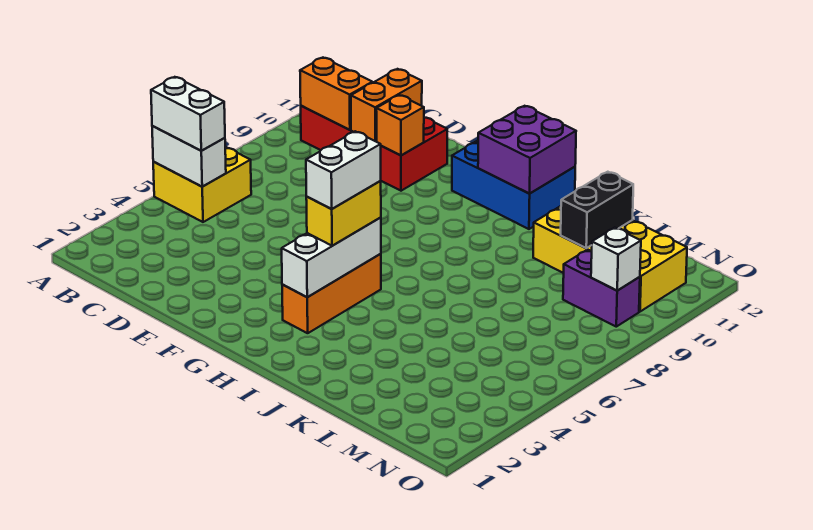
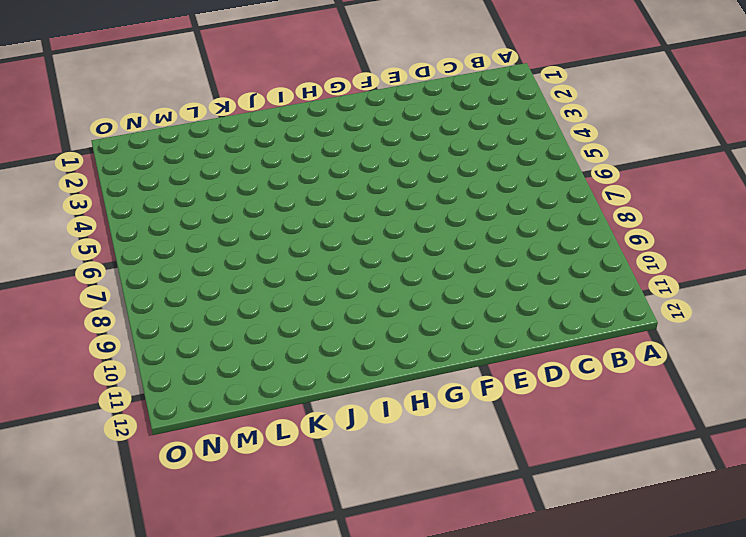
none -> yellow brick A5:B6 level 1
none -> red brick B10:E11 level 1
none -> blue brick G11:I12 level 1

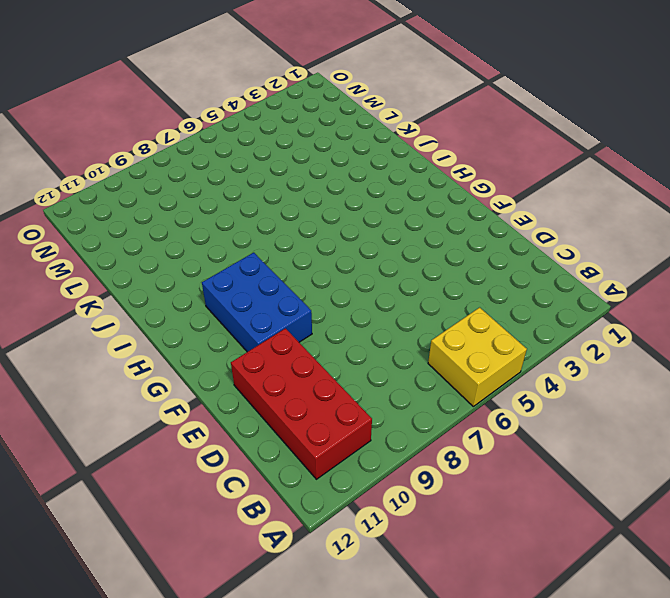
blue brick F9:H10 level 1 -> blue brick G11:I12 level 1
none -> orange brick H3:H5 level 1
none -> yellow brick K10:N11 level 1
none -> purple brick M9:N9 level 1

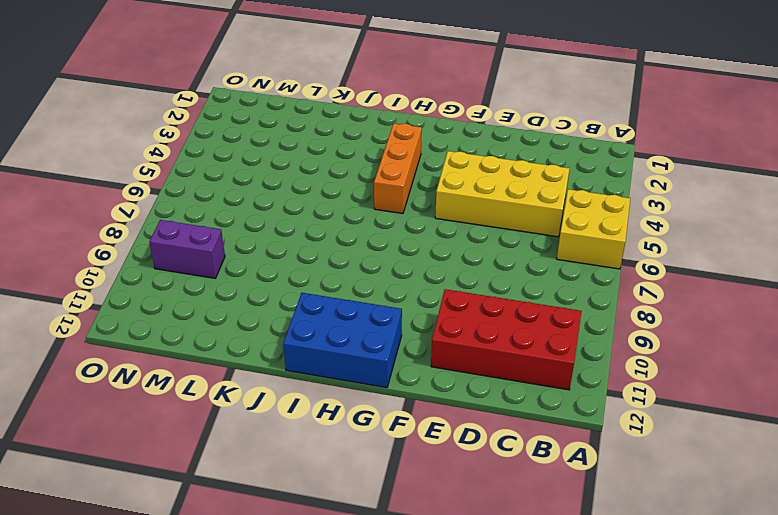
yellow brick C4:F5 level 1 -> yellow brick K10:N11 level 1
none -> white brick A5:B5 level 2
none -> orange brick B10:C10 level 2
none -> orange brick D10:D11 level 2

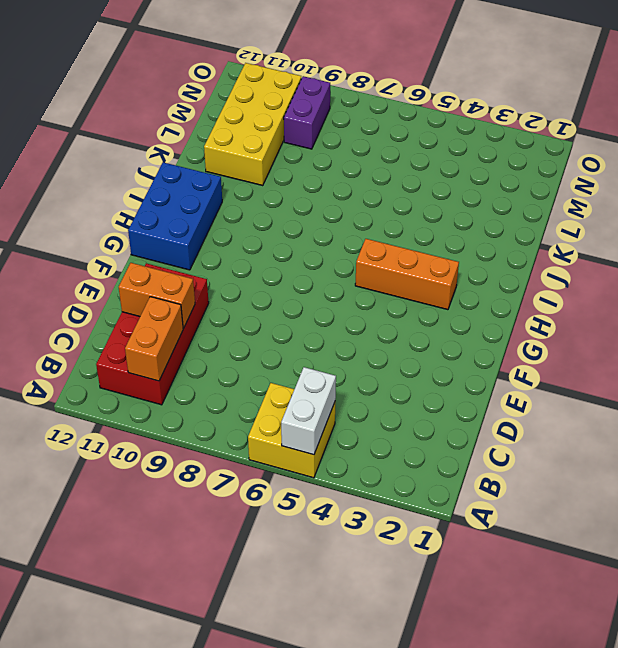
none -> orange brick E10 level 2
none -> white brick H3:H5 level 2
none -> purple brick H11:I12 level 2

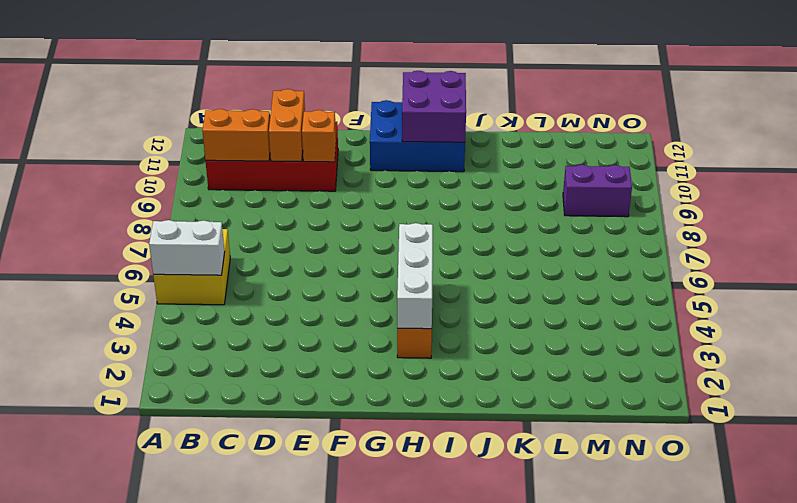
none -> yellow brick K10:N11 level 1
none -> black brick L10:L11 level 2
none -> white brick N9 level 2

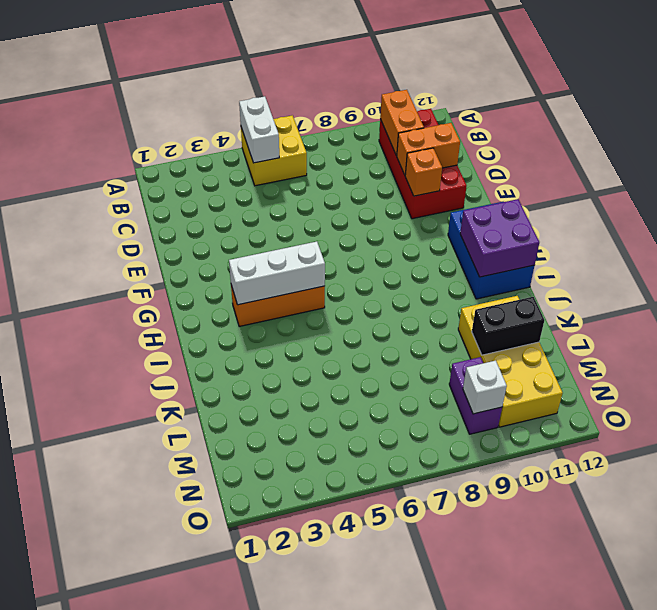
none -> white brick A5:B5 level 3
none -> yellow brick H4:H5 level 3
none -> white brick H4:H5 level 4

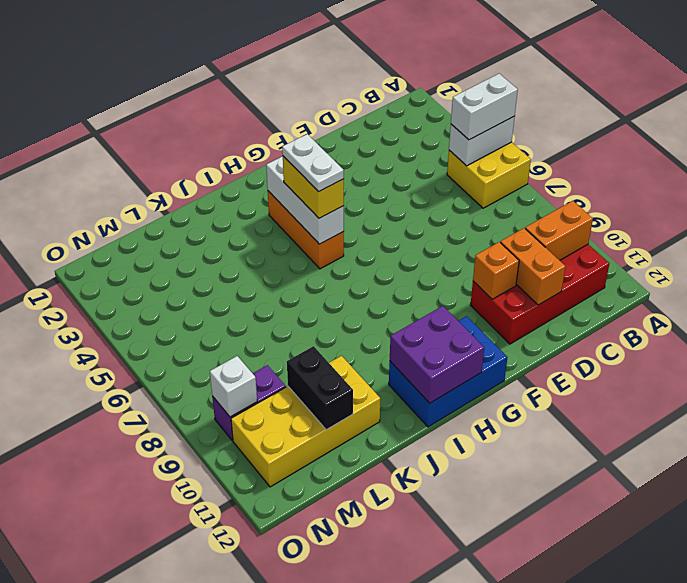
white plate H4:H5 level 4 -> white brick H4:H5 level 4

